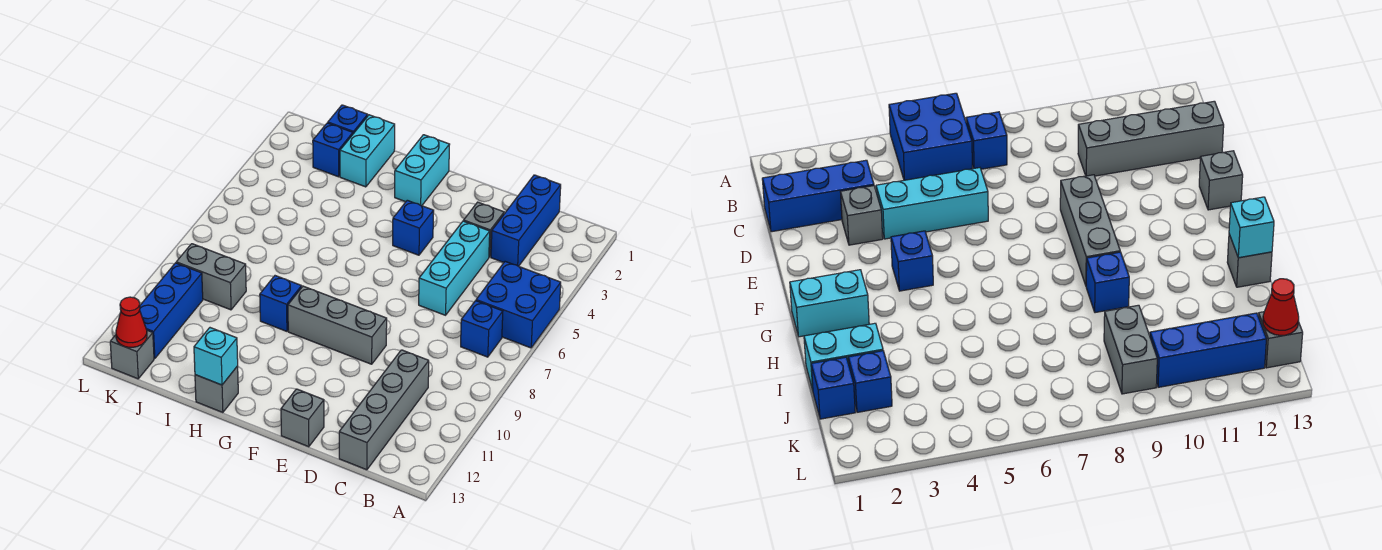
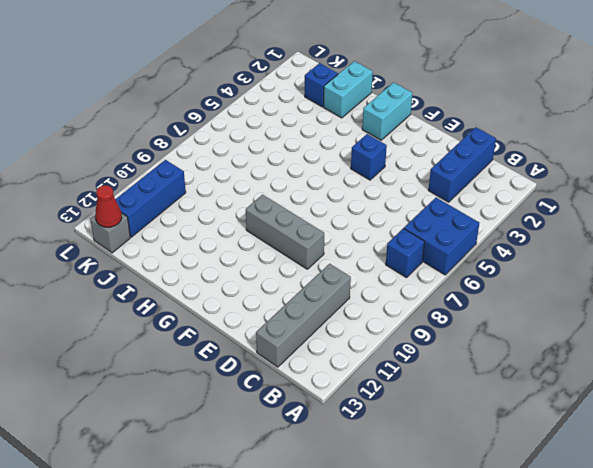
none -> grey brick D3 level 1
none -> cyan brick D4:D6 level 1
none -> grey brick E13 level 1

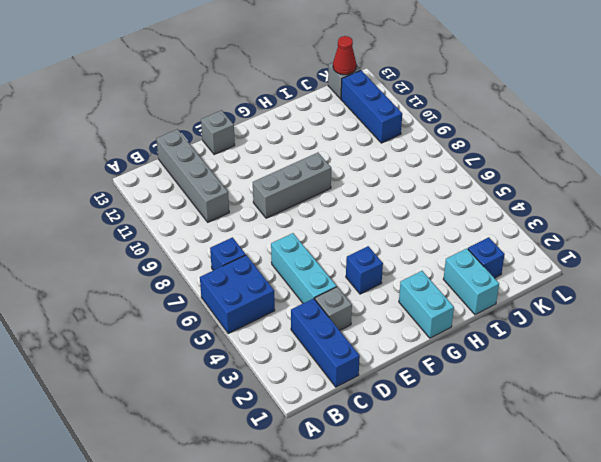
none -> blue brick H9 level 1
none -> grey brick H13 level 1
none -> blue brick J1 level 1

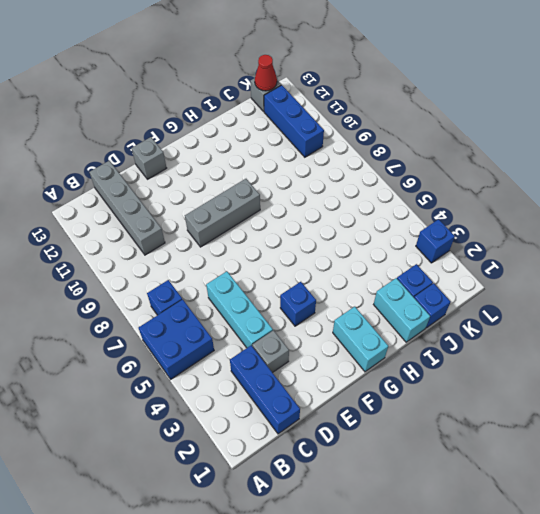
blue brick L3 level 1 -> blue brick H9 level 1
none -> grey brick H13 level 1
none -> grey brick J9:K9 level 1
none -> cyan brick H13 level 2

